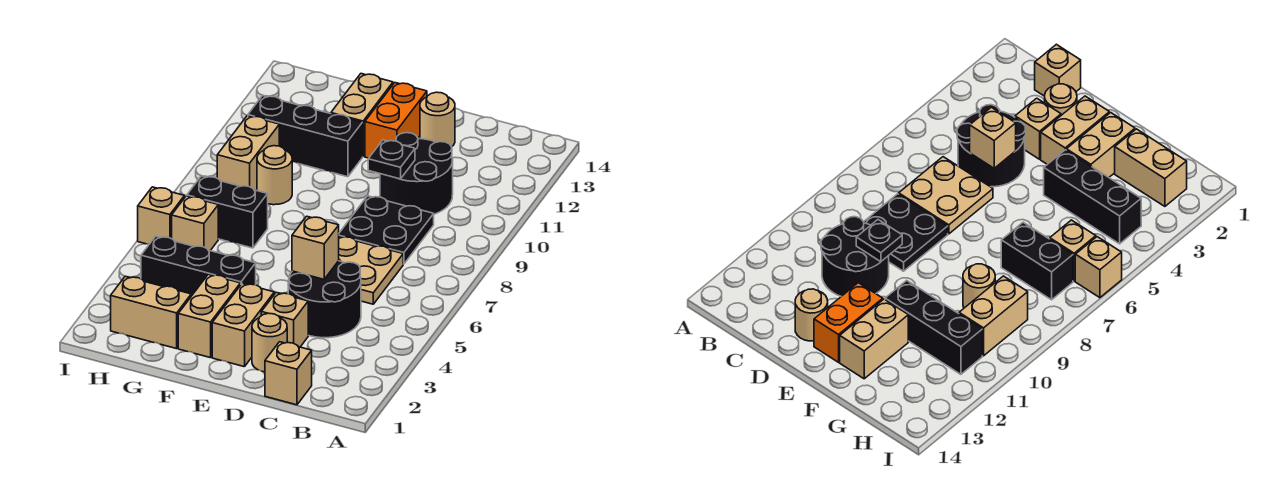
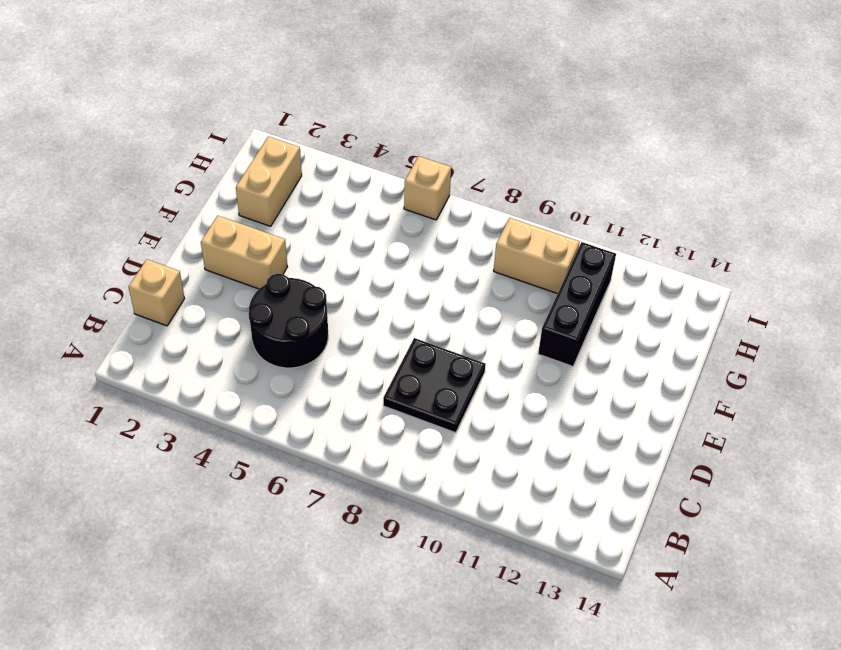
none -> tan plate C6:D7 level 1
none -> black round brick C10:D11 level 1
none -> tan round brick D2 level 1

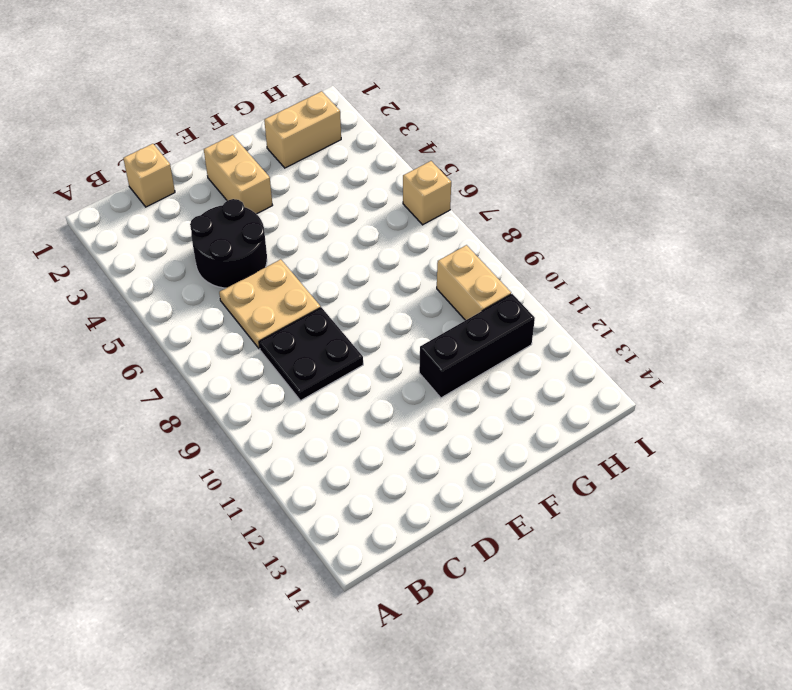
none -> black round brick C10:D11 level 1
none -> tan round brick D2 level 1
none -> tan brick D3 level 1

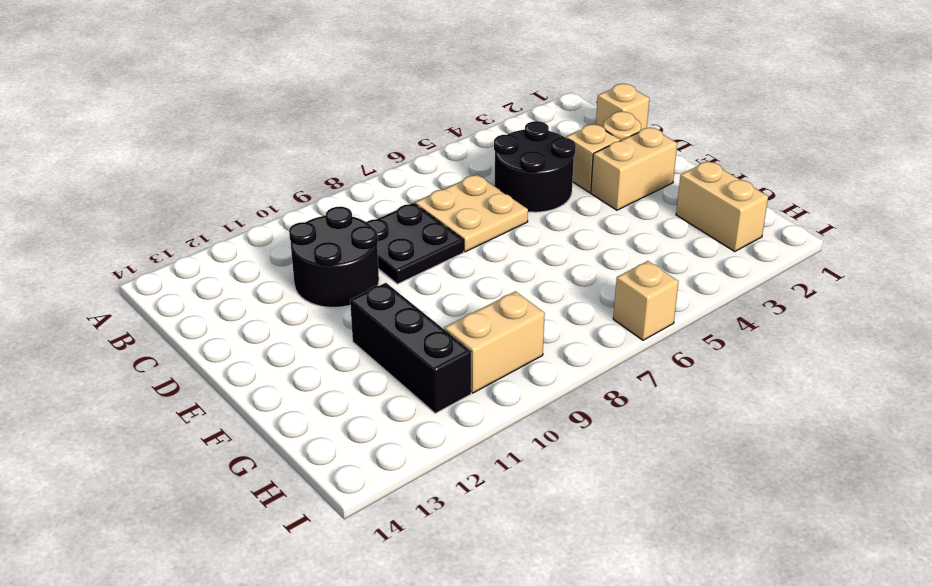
none -> tan round brick D13 level 1
none -> orange brick E12:E13 level 1
none -> tan brick F2:F3 level 1

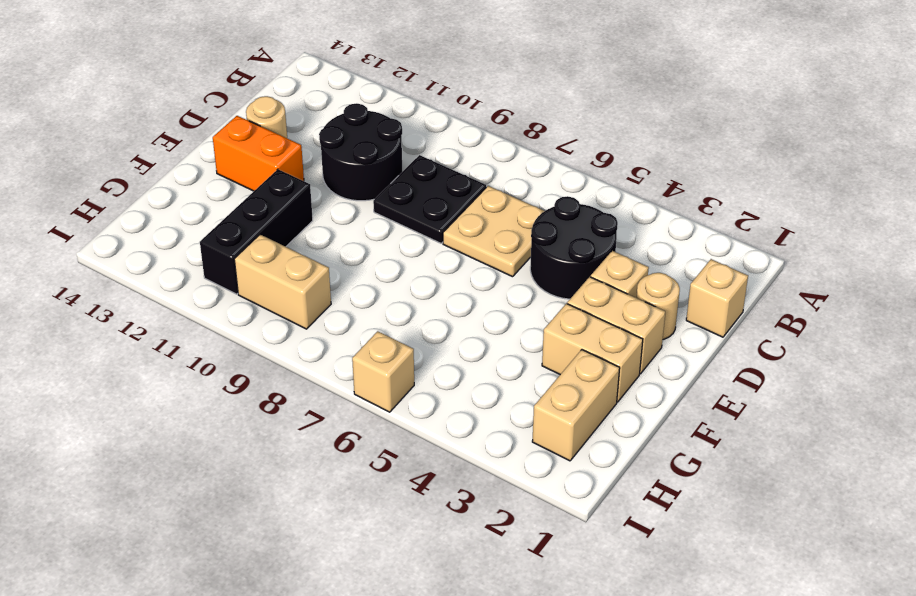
none -> black brick F4:H4 level 1
none -> tan brick F12:F13 level 1
none -> black brick G7:H7 level 1

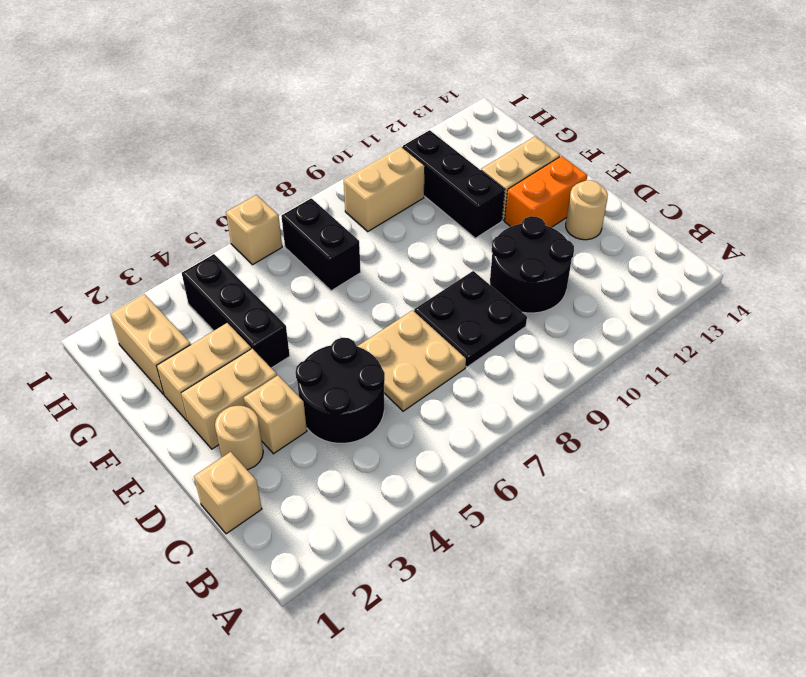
none -> tan round brick G9 level 1
none -> tan brick H6 level 1
none -> tan brick D5 level 2

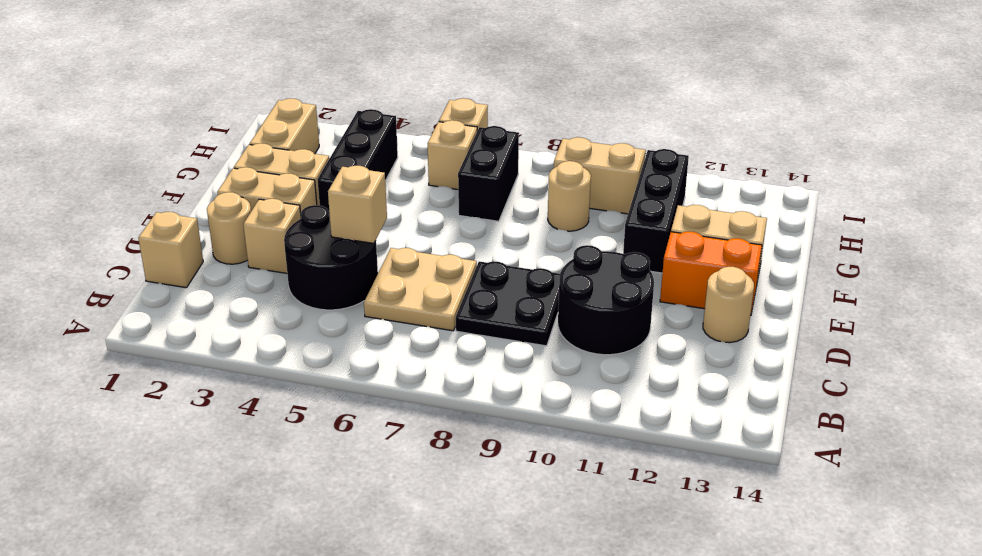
none -> black plate D10 level 2

